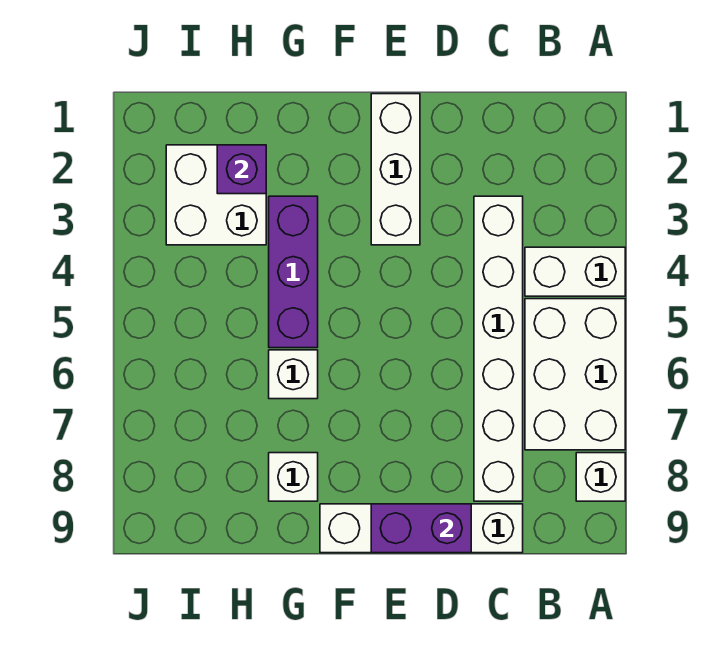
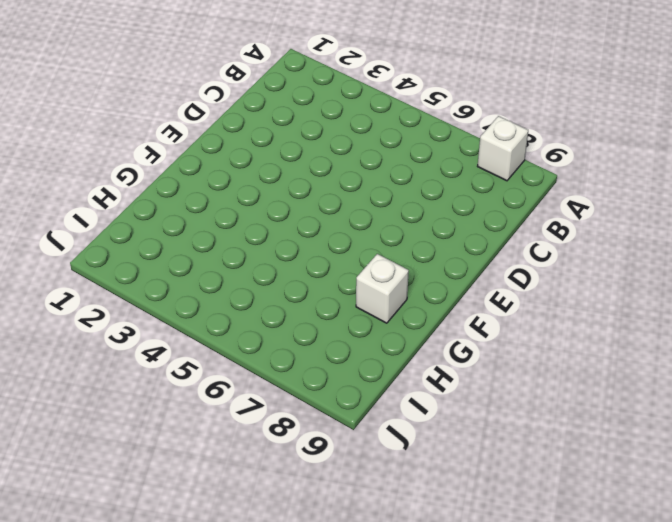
none -> white brick A4:B4 level 1
none -> white brick A5:B7 level 1
none -> white brick C3:C8 level 1

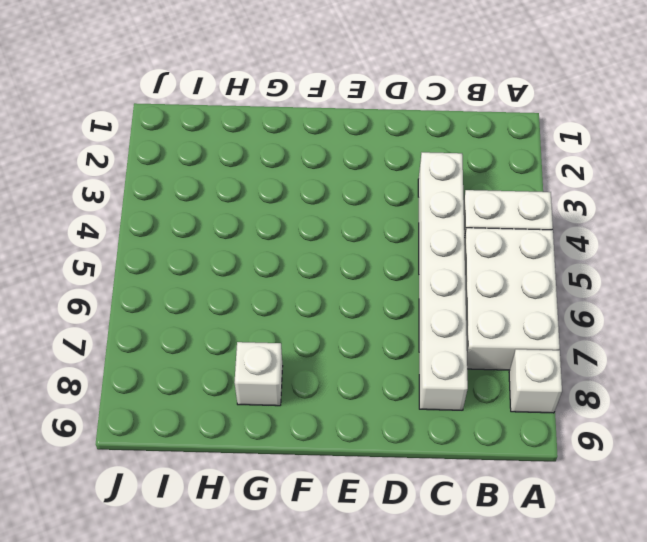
none -> white brick C9:F9 level 1
none -> white brick E1:E3 level 1
none -> purple brick G3:G5 level 1

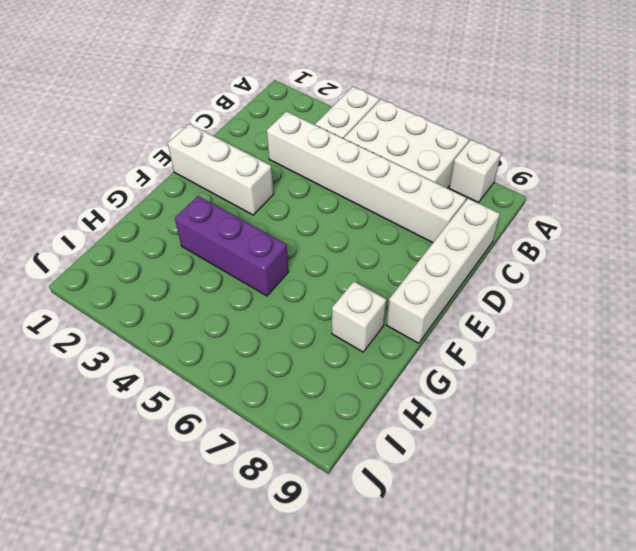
none -> white brick G6 level 1
none -> white brick H2:I3 level 1
none -> purple brick D9:E9 level 2

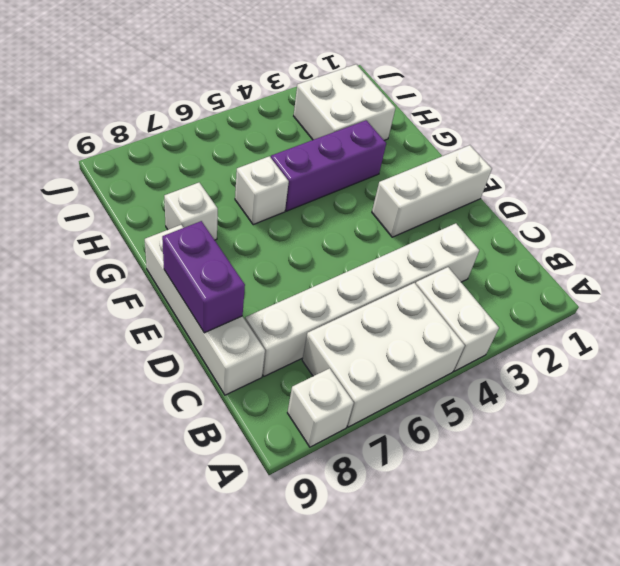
none -> purple brick H2 level 2

